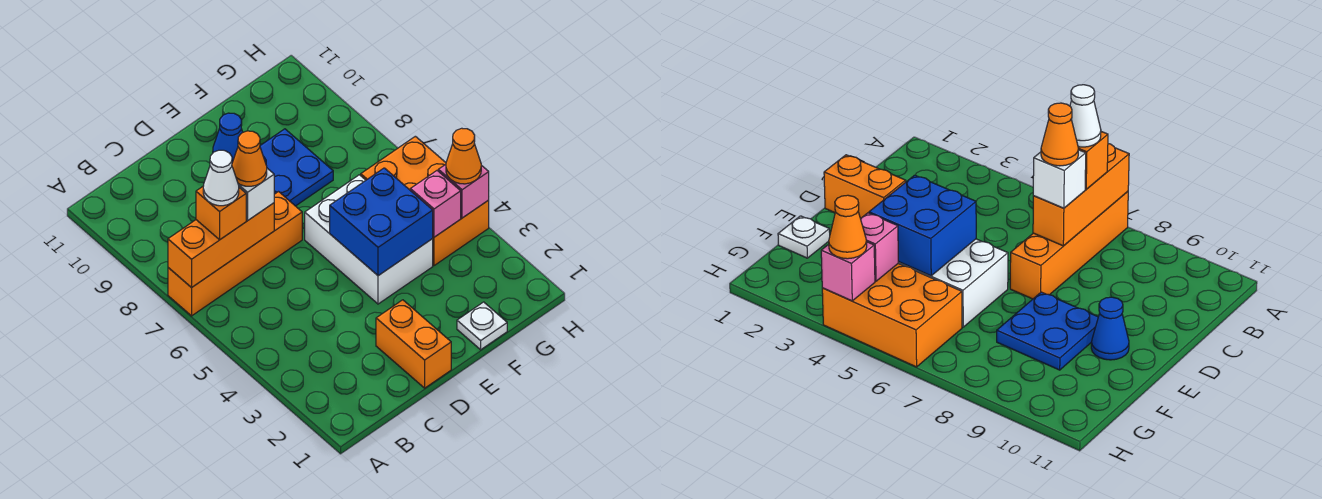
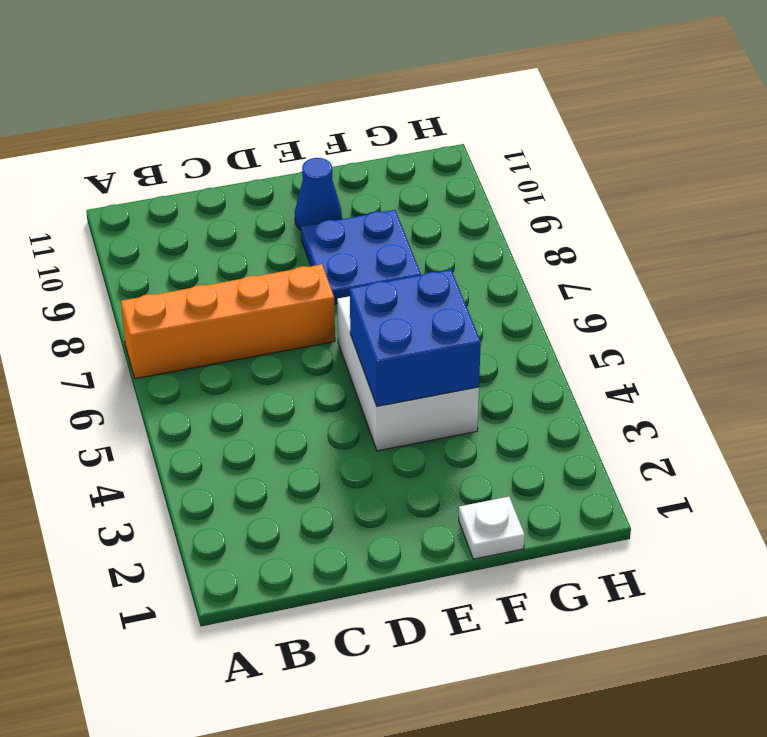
none -> orange brick D1:D2 level 1
none -> orange brick G4:H6 level 1
none -> orange brick A7:C7 level 2

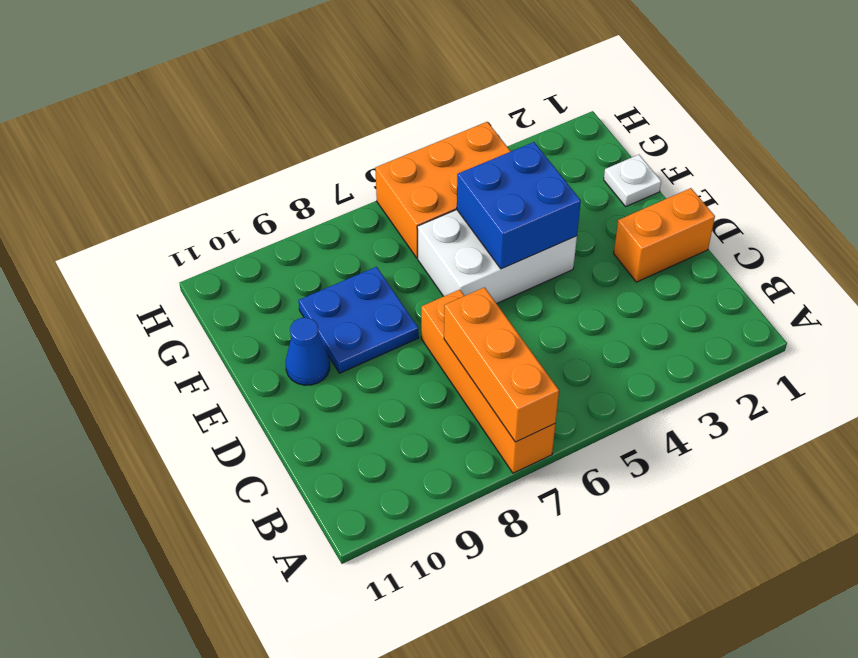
none -> pink brick G4 level 2
none -> pink brick H4 level 2
none -> orange brick B7 level 3

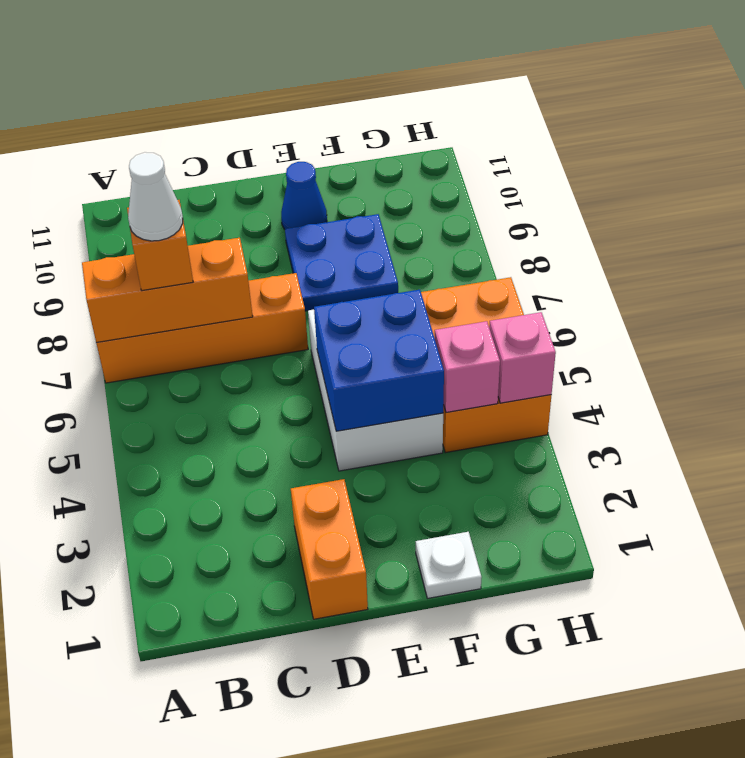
none -> white brick C7 level 3
none -> orange cone H4 level 3
none -> orange cone C7 level 4

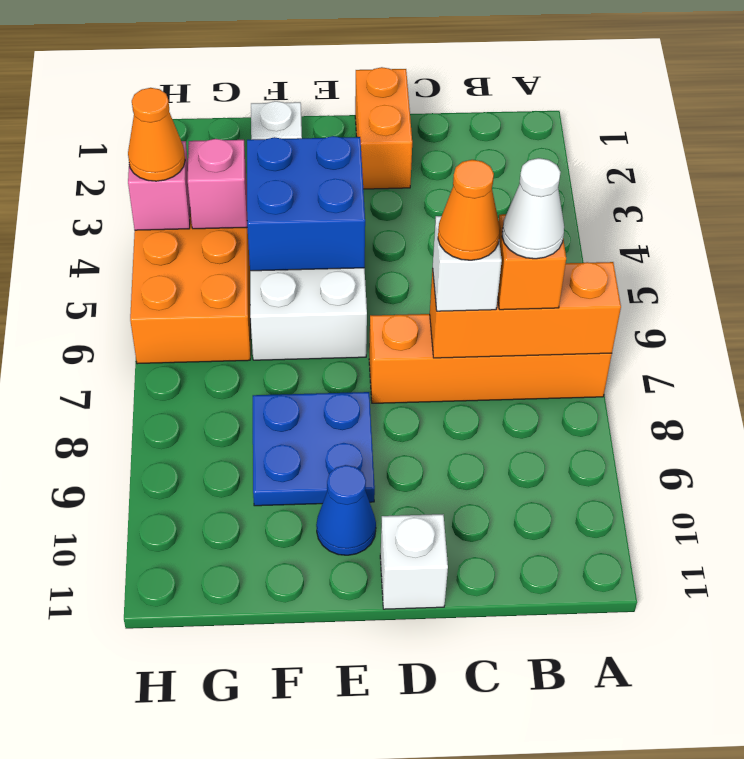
white brick D11 level 1 -> none

